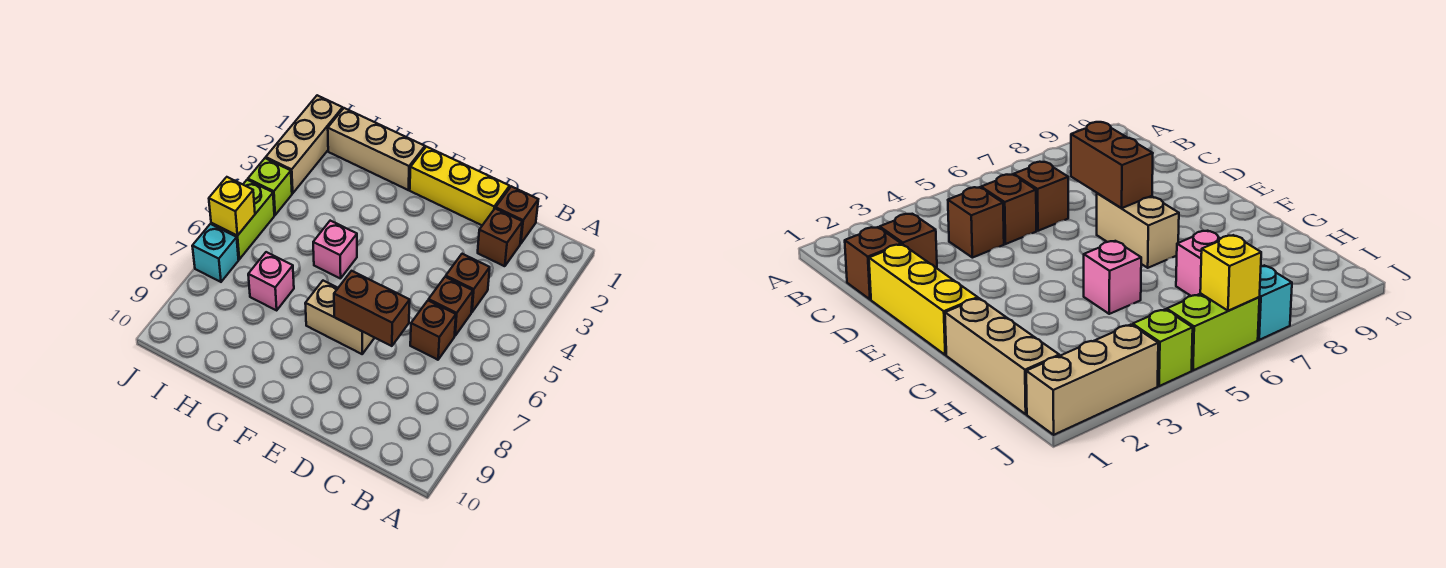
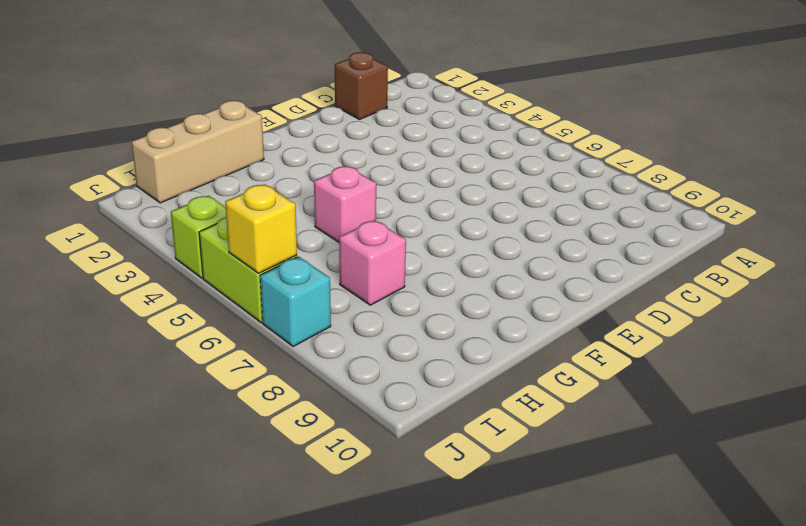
none -> brown brick C2 level 1
none -> brown brick C4 level 1
none -> brown brick C5 level 1

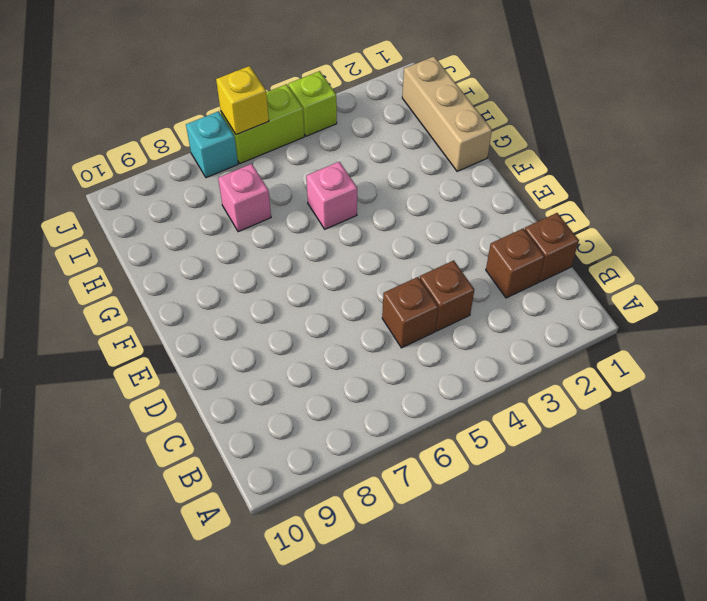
none -> brown brick C6 level 1
none -> yellow brick D1:F1 level 1
none -> tan brick E7:F7 level 1

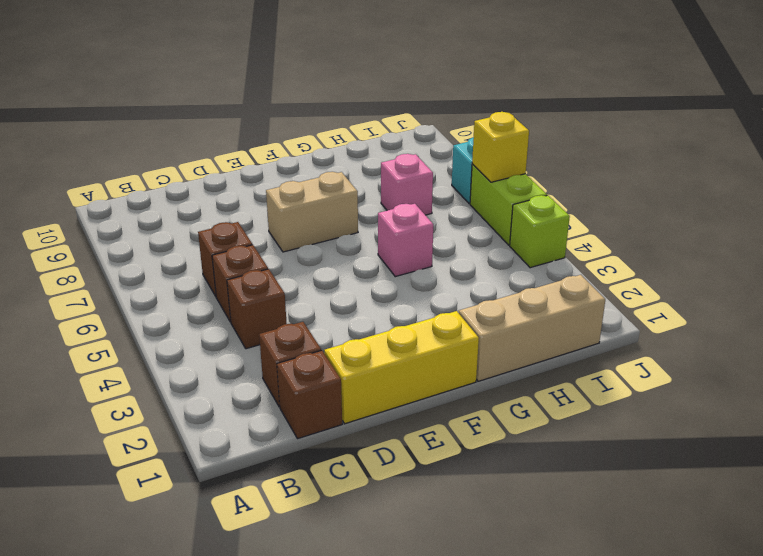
none -> tan brick J1:J3 level 1
none -> brown brick D7:E7 level 2

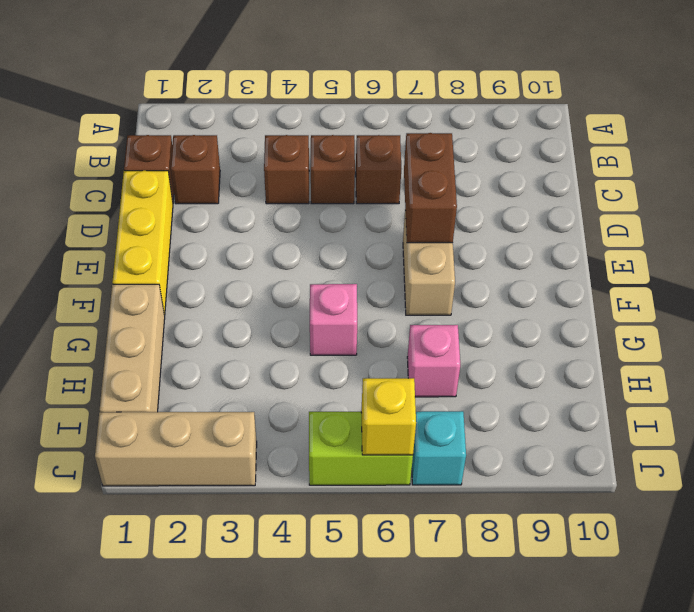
none -> lime brick J4 level 1

